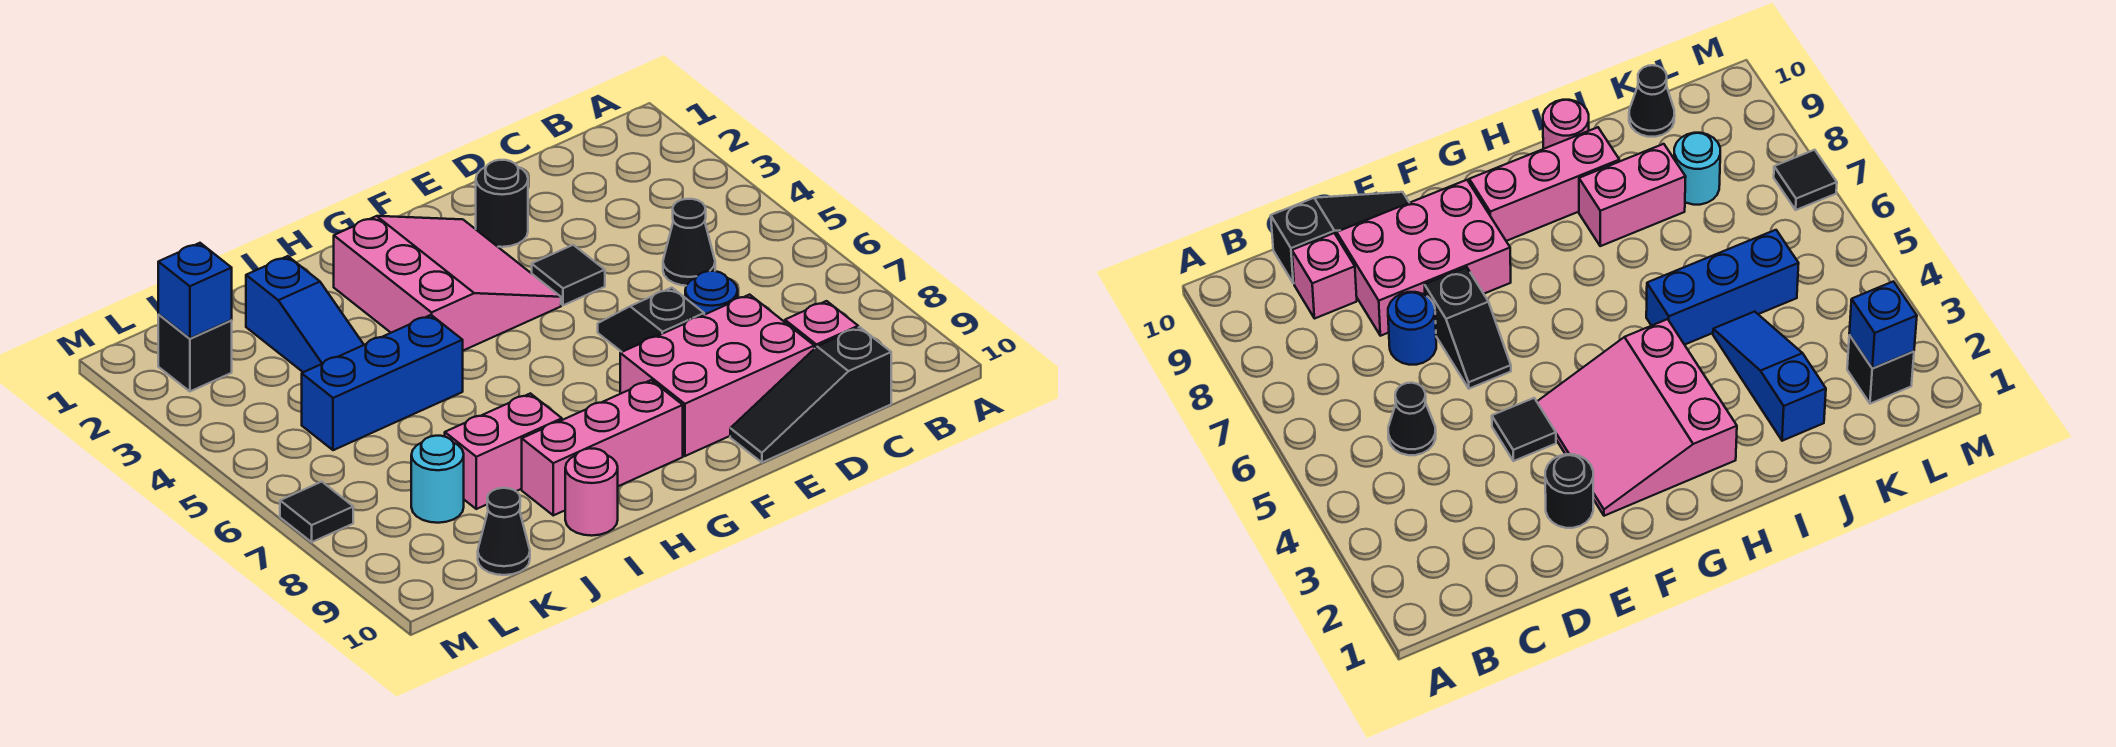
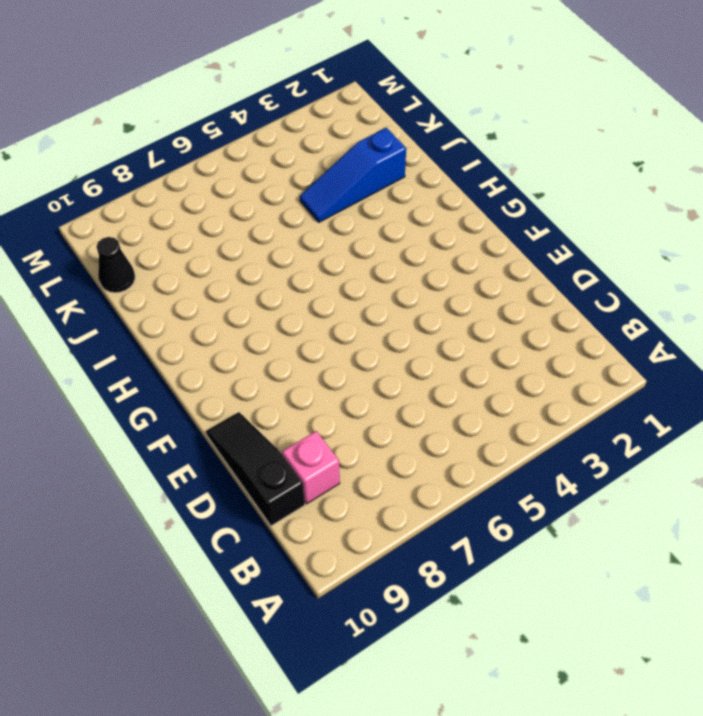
none -> black cone C5 level 1
none -> blue round brick D7 level 1
none -> pink brick D8:F9 level 1

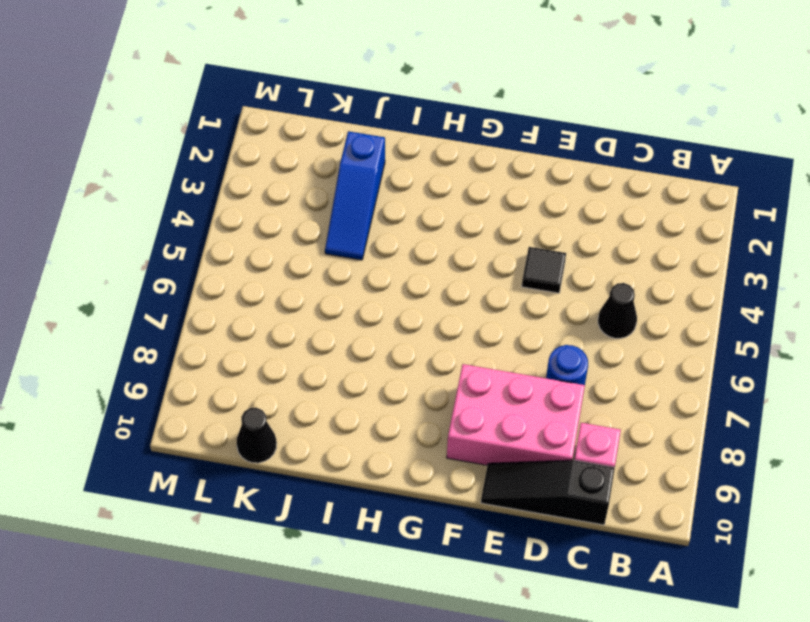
none -> black round brick E2 level 1
none -> black slope E6:E7 level 1 top 7
none -> pink slope F2:H4 level 1 top H

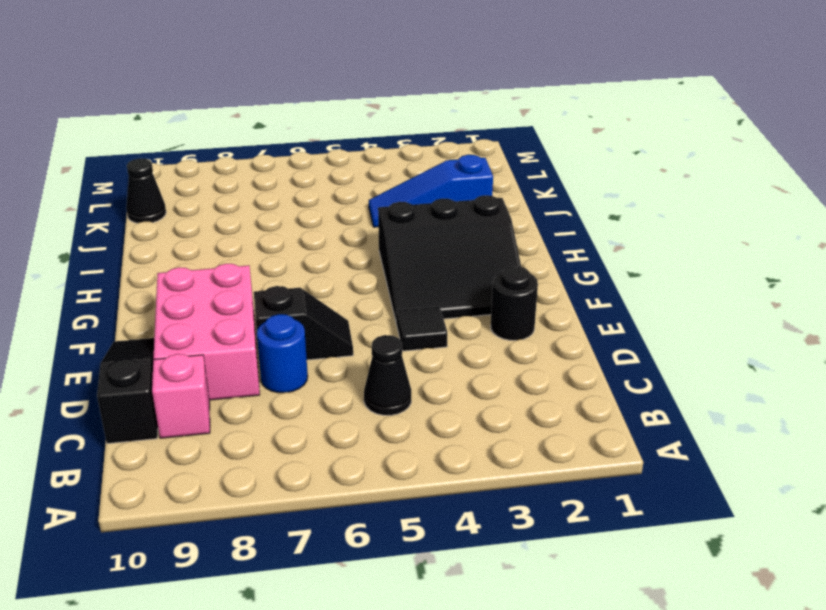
black slope F2:H4 level 1 top H -> pink slope F2:H4 level 1 top H
none -> pink brick G9:I9 level 1
none -> blue brick I5:K5 level 1
none -> pink brick I8:J8 level 1

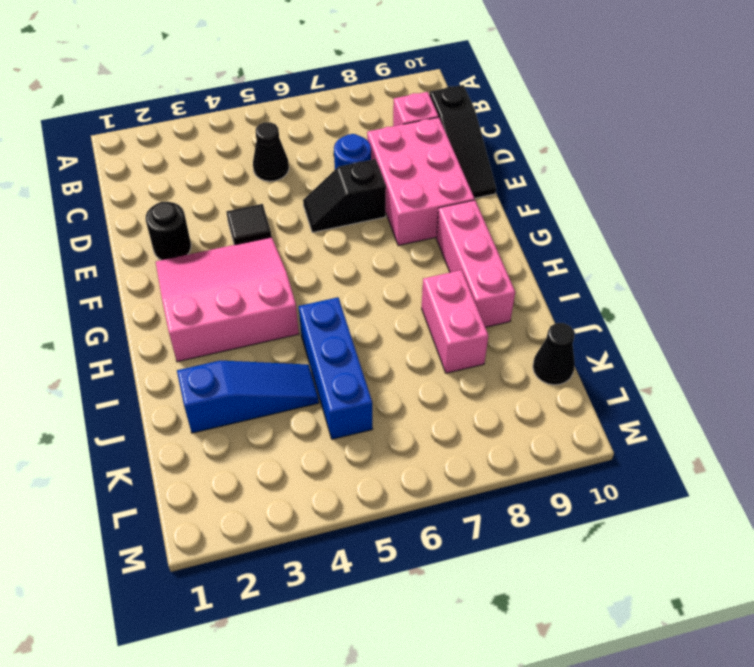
none -> pink round brick I10 level 1
none -> cyan round brick K8 level 1
none -> black brick L2 level 1

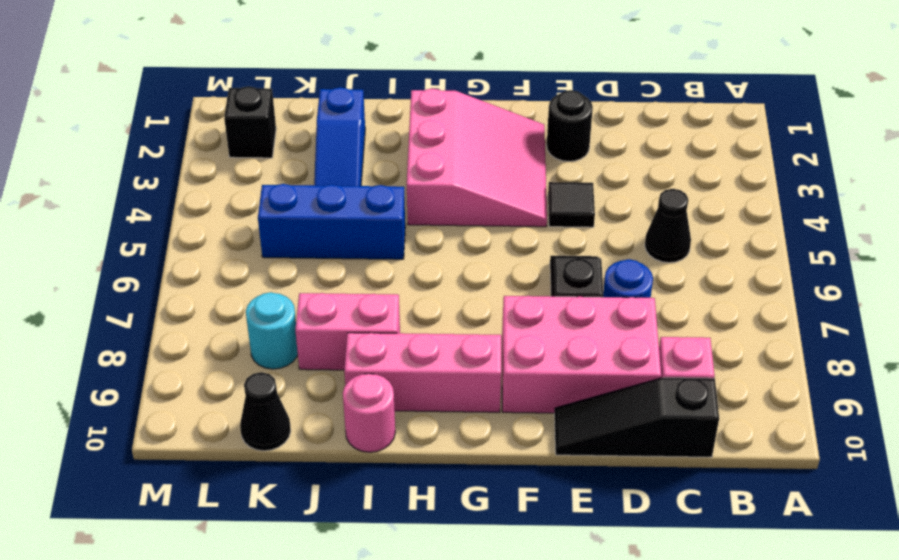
none -> black tile M7 level 1
none -> blue brick L2 level 2

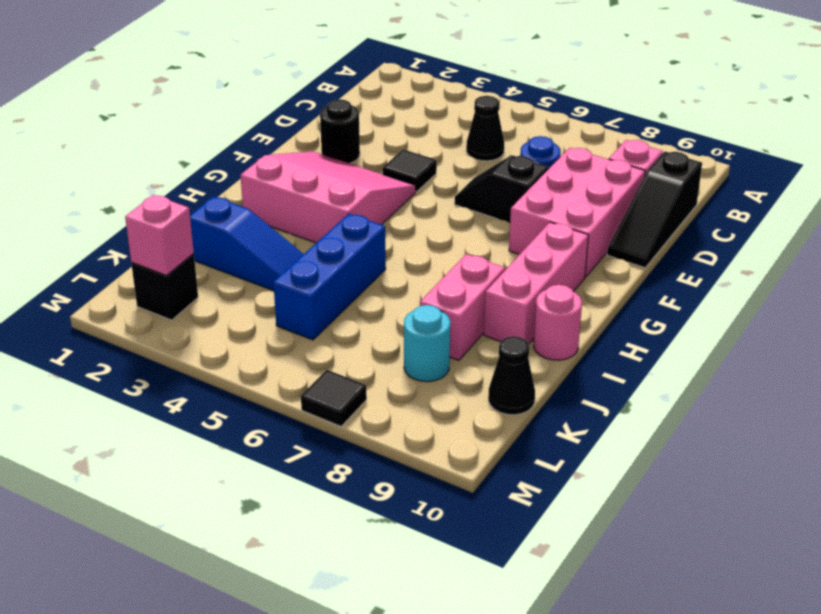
pink brick L2 level 2 -> blue brick L2 level 2

